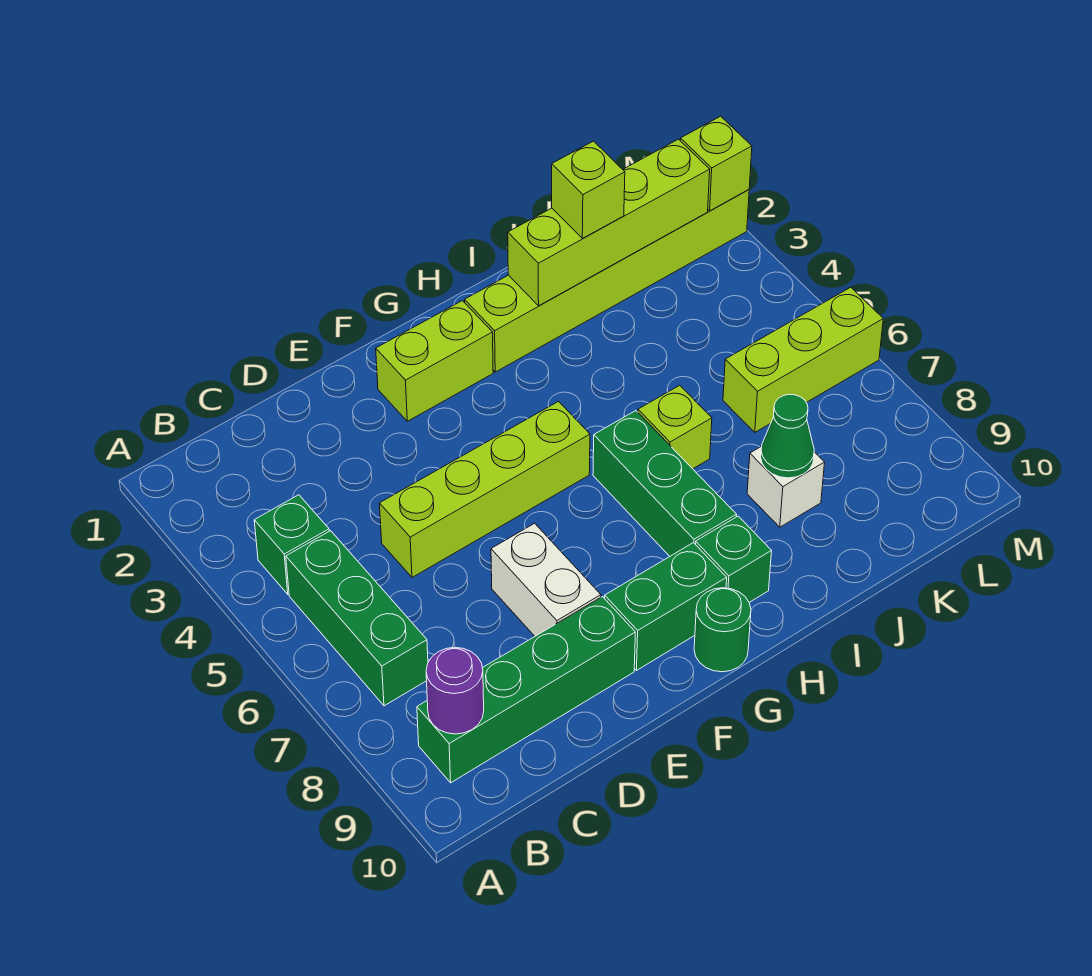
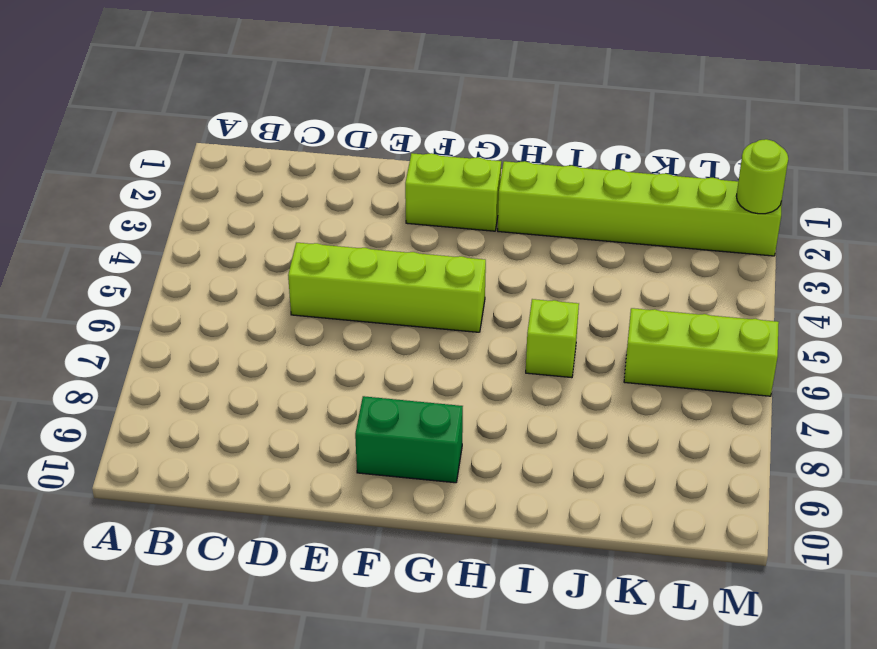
lime round brick M2 level 2 -> lime brick M2 level 2
none -> green brick B4 level 1
none -> green brick B5:B7 level 1
none -> green brick B9:E9 level 1

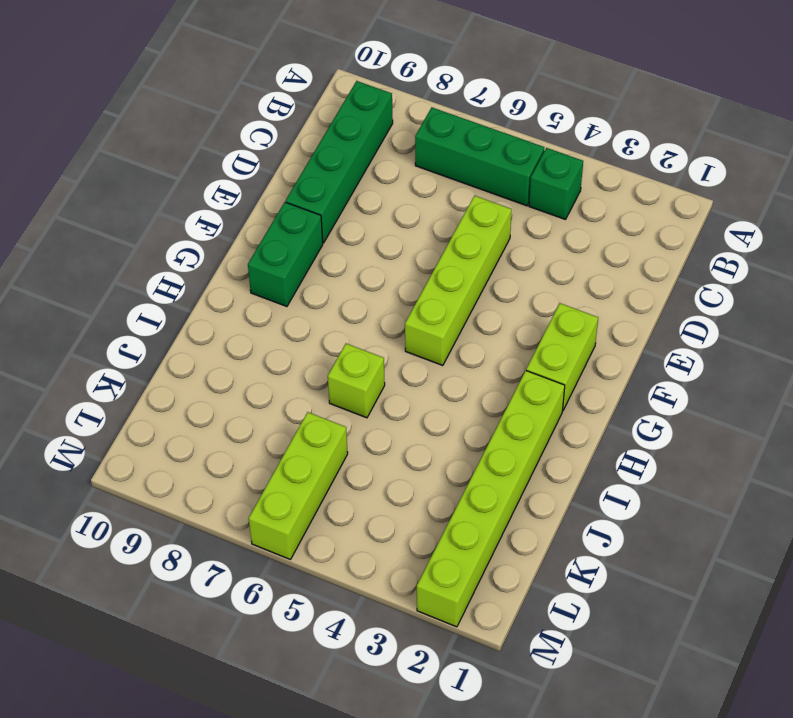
none -> white brick E7:E8 level 1
none -> green round brick G10 level 1
none -> green brick H6:H8 level 1

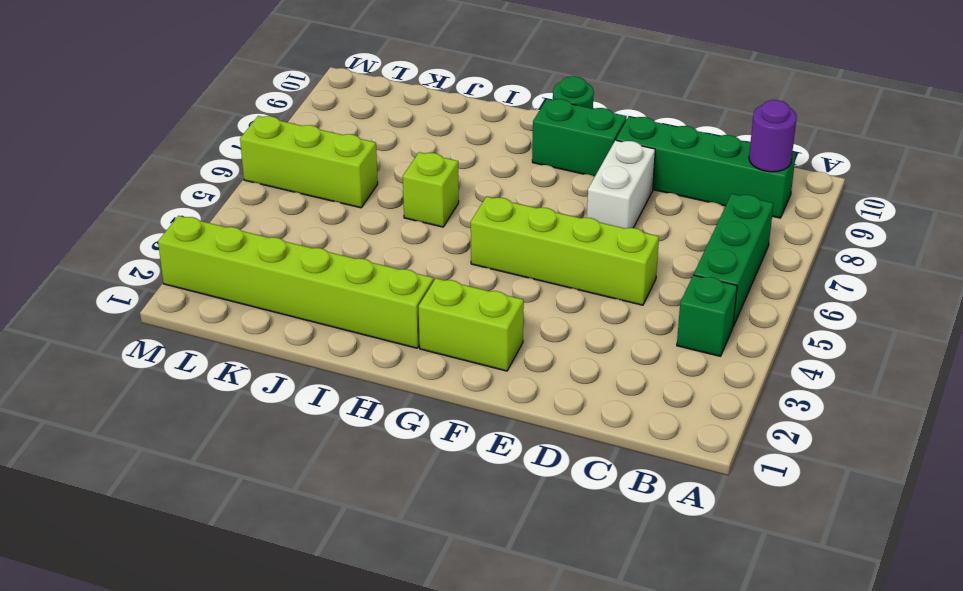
none -> green brick H6:H8 level 1
none -> green brick H9 level 1
none -> white brick J8 level 1

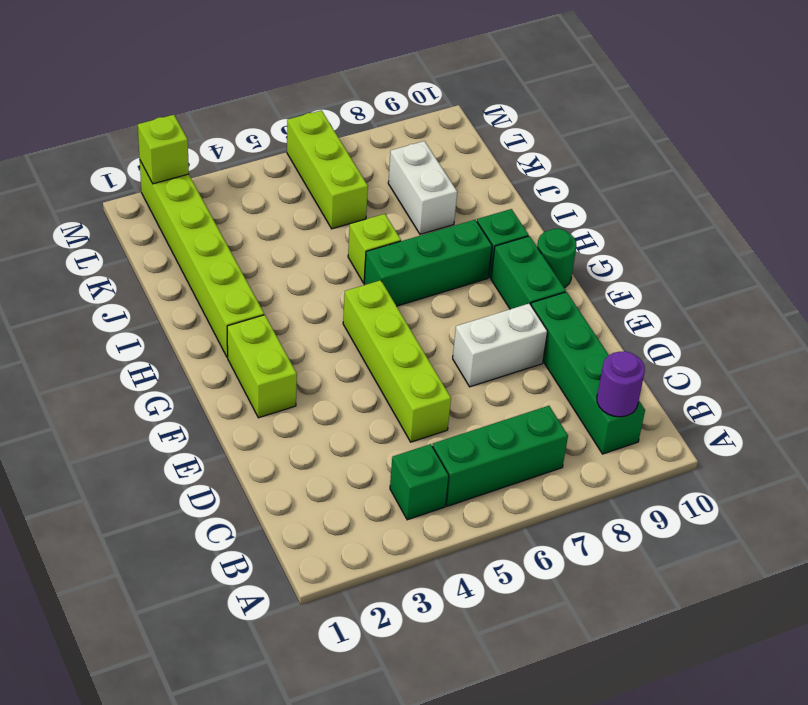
white brick J8:K8 level 1 -> white brick J8 level 1
none -> lime brick I2:L2 level 2
none -> green cone J8 level 2
none -> lime brick J2 level 3

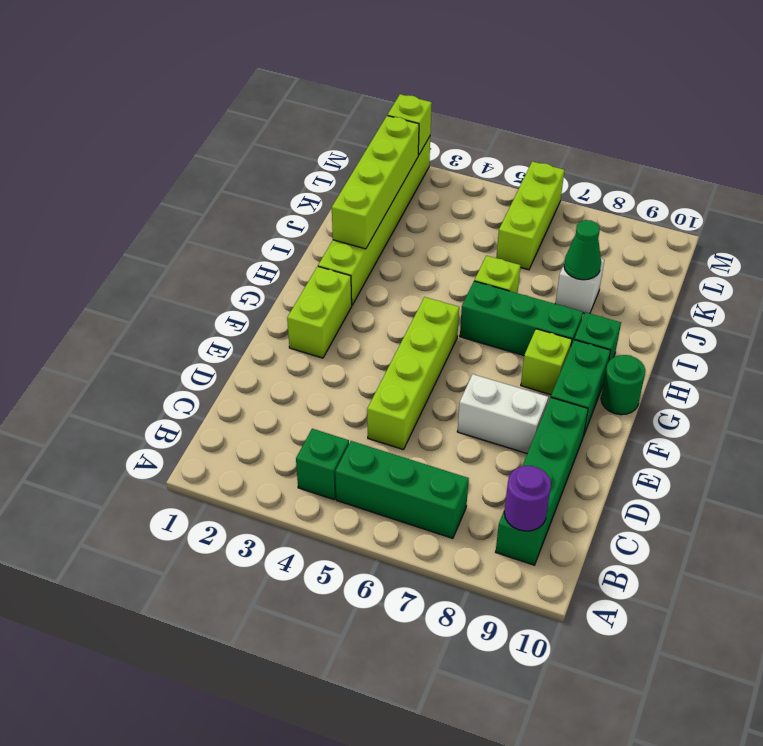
lime brick G8 level 1 -> lime brick J2 level 3

